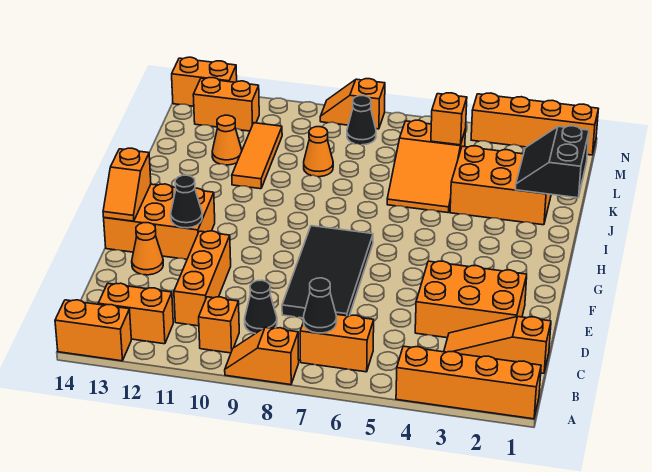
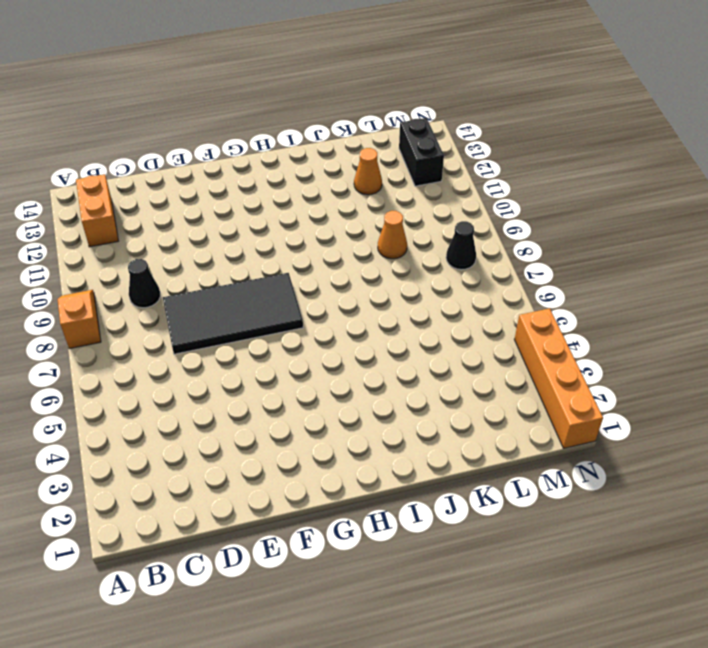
black brick M12:M13 level 1 -> orange brick M12:M13 level 1
none -> orange brick A1:A4 level 1
none -> orange brick A13:A14 level 1
none -> orange brick B6:B7 level 1

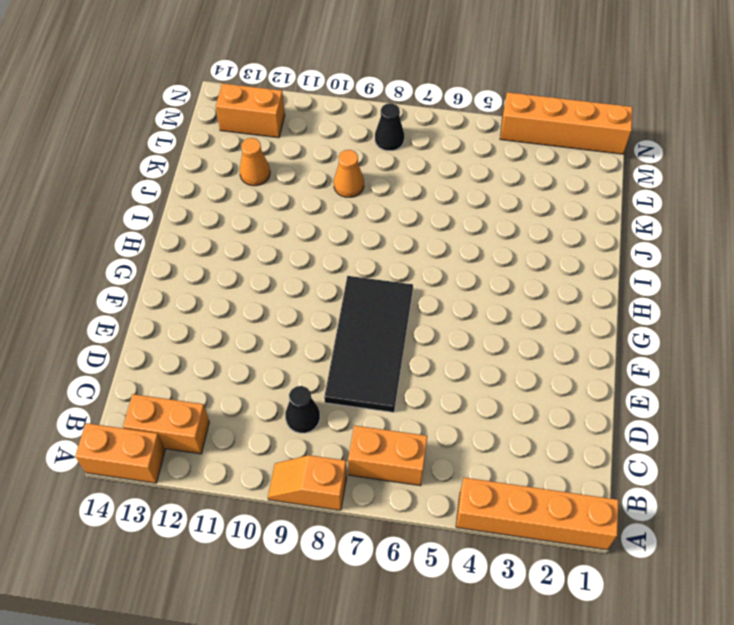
none -> orange brick B10 level 1
none -> orange slope C1:C3 level 1 top 1
none -> orange brick C11:E11 level 1

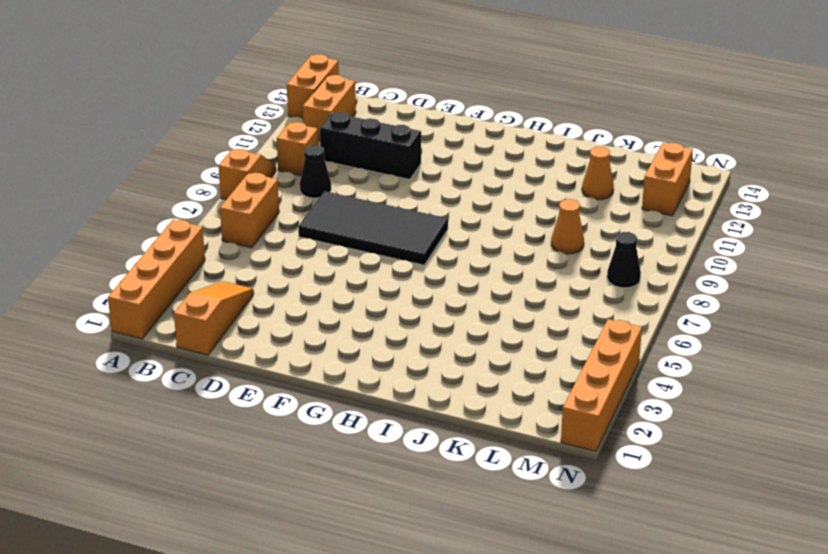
black brick C11:E11 level 1 -> orange brick C11:E11 level 1
none -> orange brick D2:E4 level 1
none -> orange cone E13 level 1
none -> orange brick F12:G14 level 1

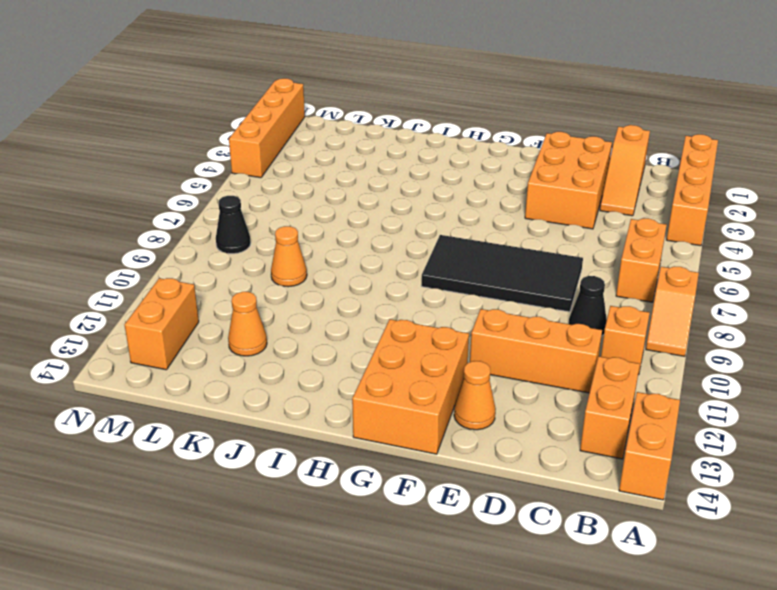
none -> orange brick J2:K4 level 1
none -> orange slope J5:L6 level 1 top L
none -> orange tile J11:L11 level 1

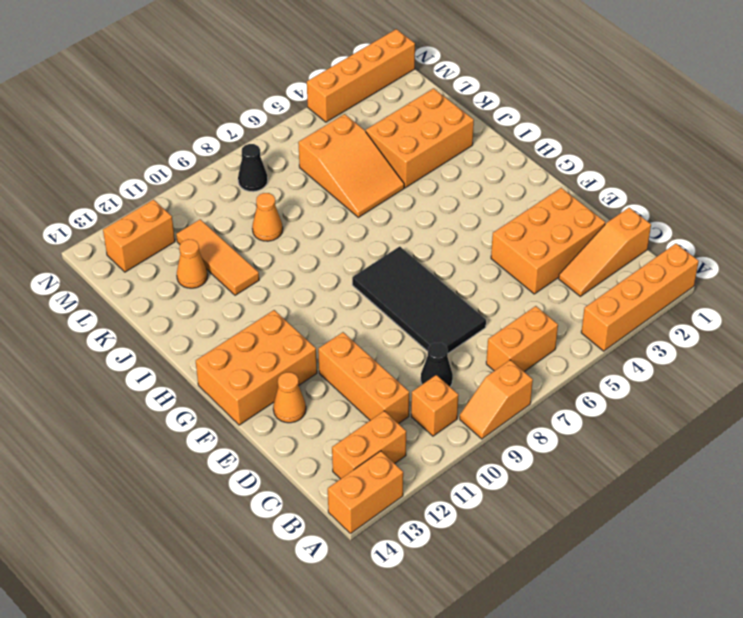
none -> orange slope N8:N9 level 1 top 8
none -> orange brick N13:N14 level 1
none -> black cone B7 level 2

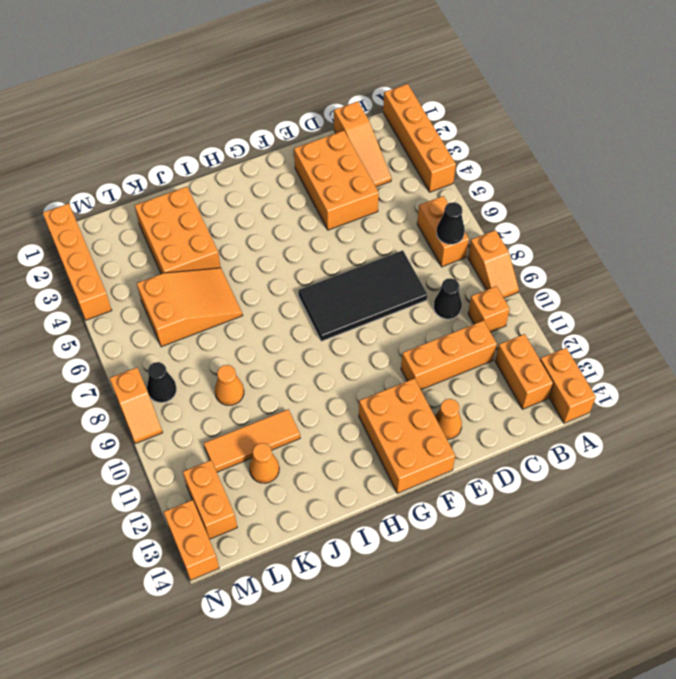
none -> black cone F12 level 2
none -> orange slope F14:G14 level 2 top G
none -> black slope J1:K2 level 2 top 1

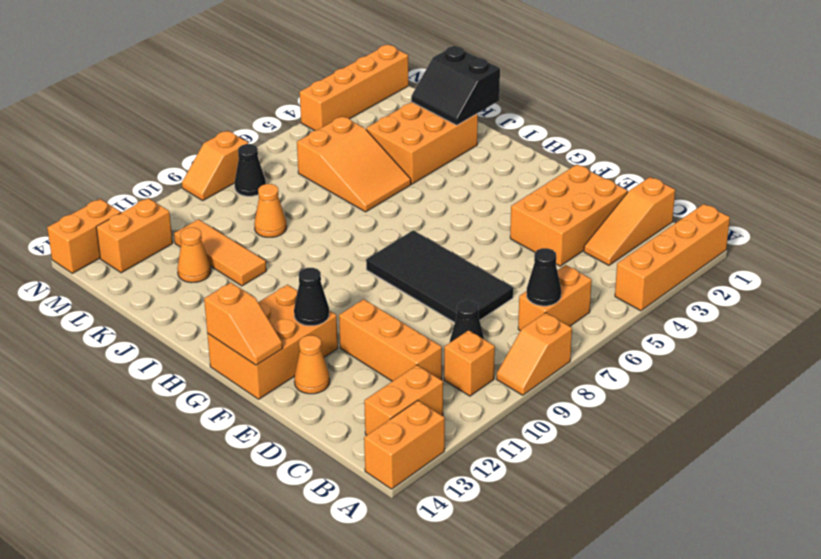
none -> orange brick L5 level 2

